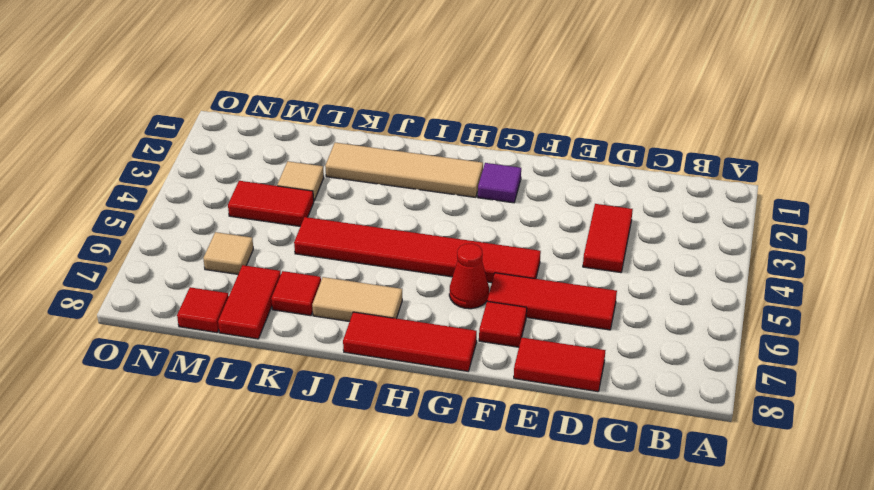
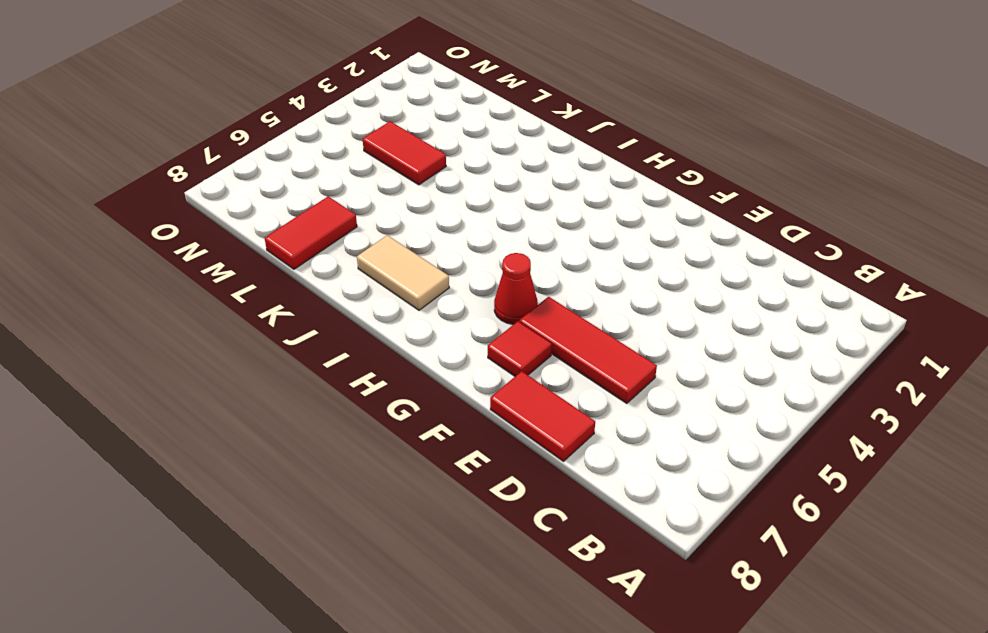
none -> red tile D3:D4 level 1
none -> red tile F5:K5 level 1
none -> purple tile G2 level 1

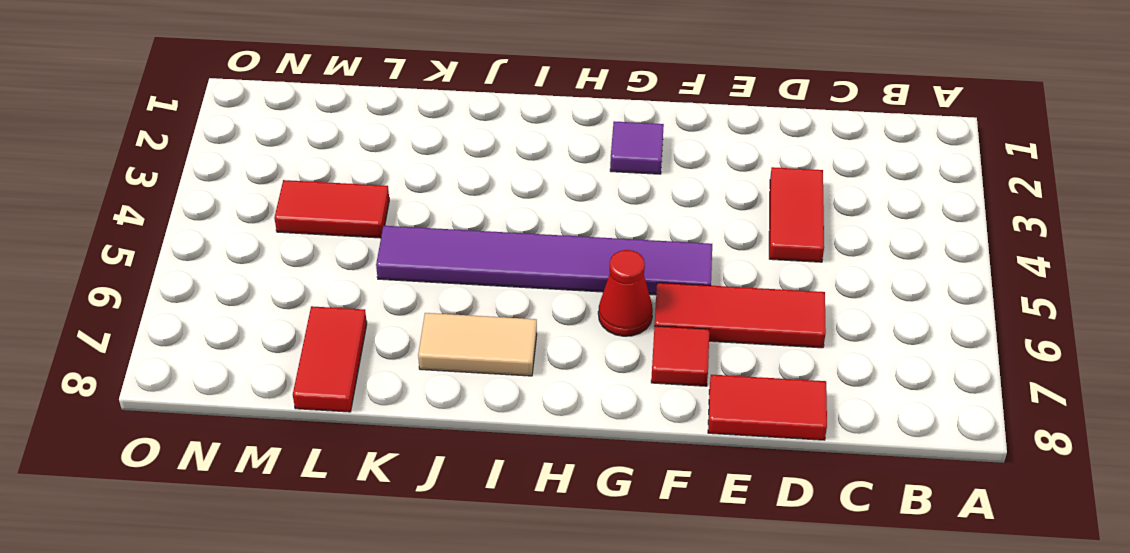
purple tile F5:K5 level 1 -> red tile F5:K5 level 1
none -> red tile G8:I8 level 1
none -> tan tile H2:K2 level 1
none -> red tile K7 level 1

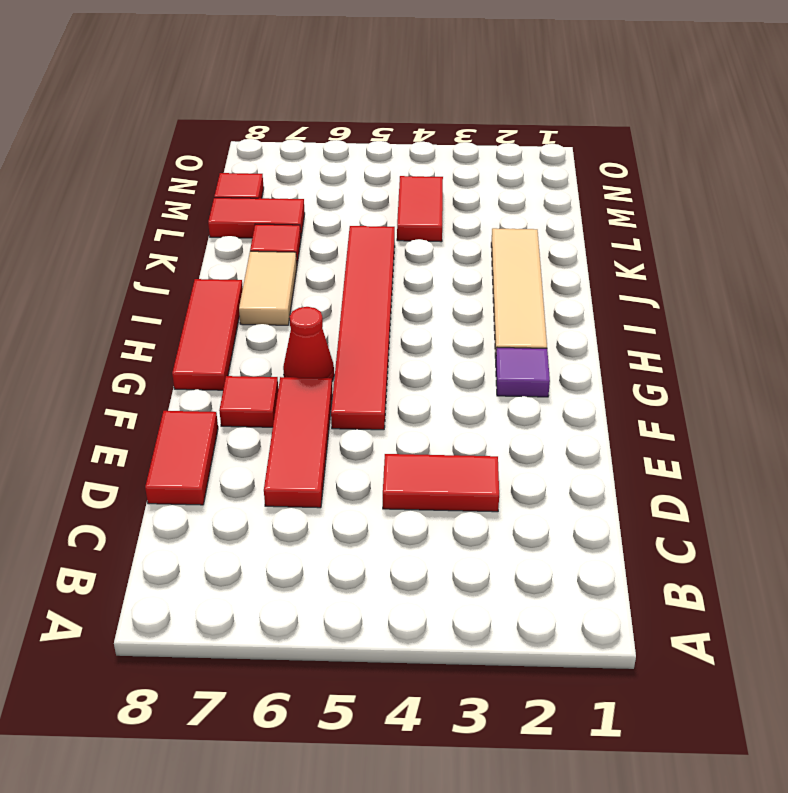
none -> tan tile L3 level 1
none -> tan tile M6 level 1

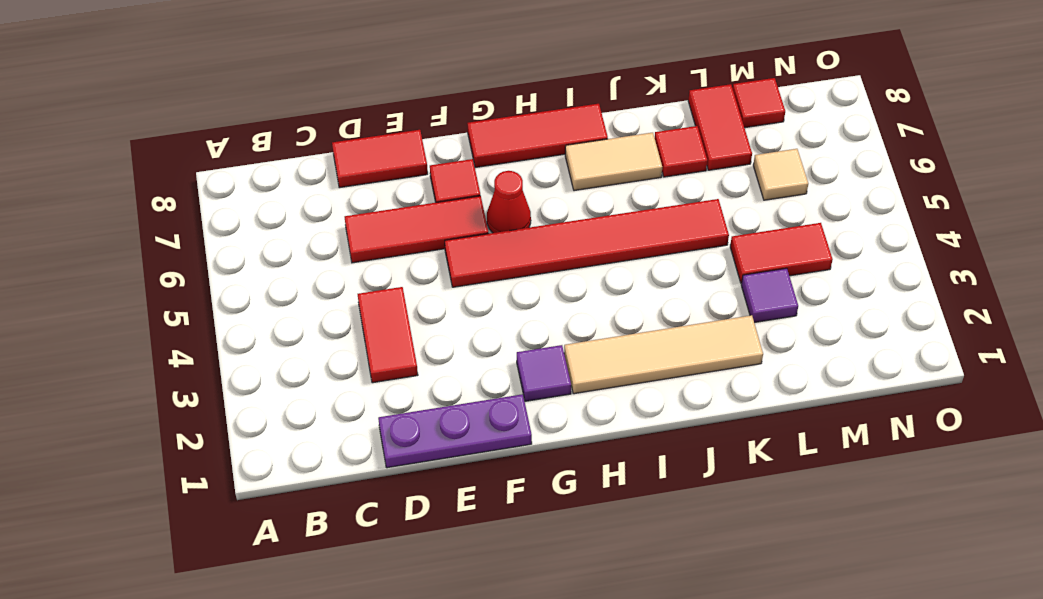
purple plate D1:F1 level 1 -> none
purple tile L3 level 1 -> tan tile L3 level 1

